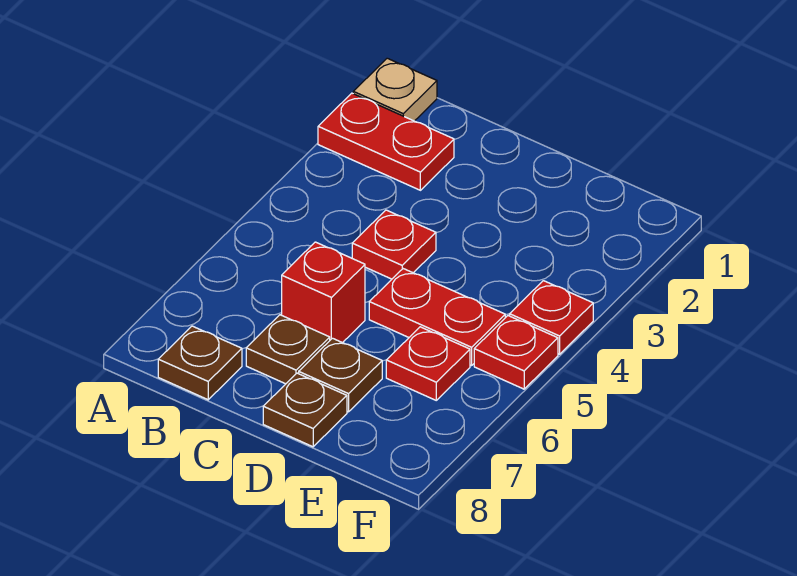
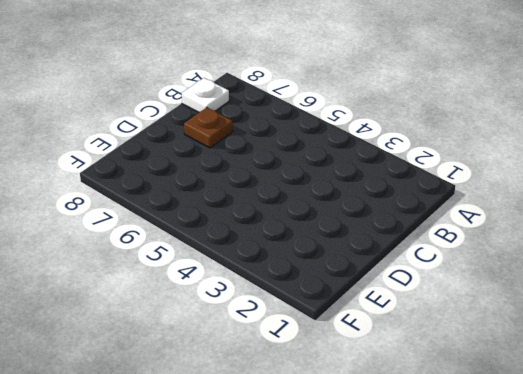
white plate B8 level 1 -> brown plate B8 level 1
none -> tan plate A1 level 1
none -> red plate A2:B2 level 1
none -> red plate C4 level 1

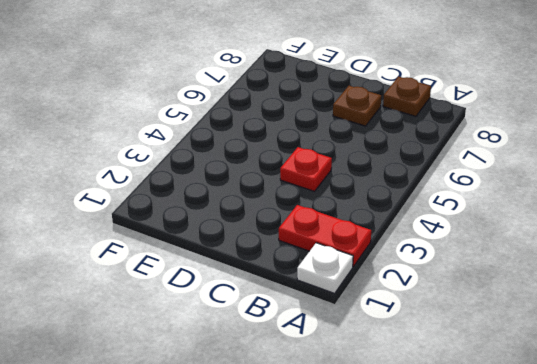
white plate A1 level 1 -> tan plate A1 level 1
none -> red brick C6 level 1
none -> red plate D5:E5 level 1
none -> brown plate D7 level 1

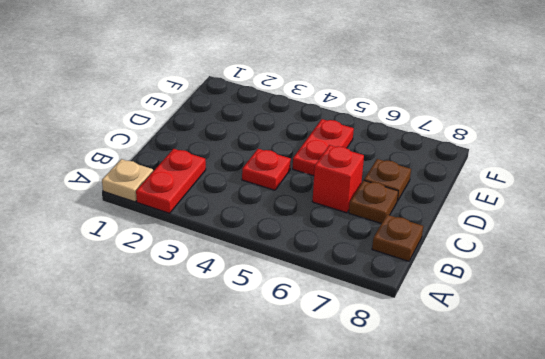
none -> brown plate D8 level 1
none -> red plate E6 level 1
none -> red plate F4 level 1

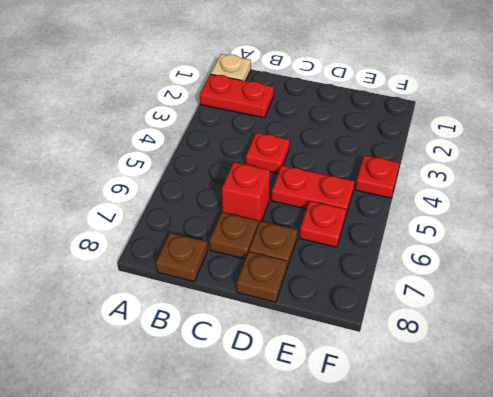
none -> red plate F5 level 1

